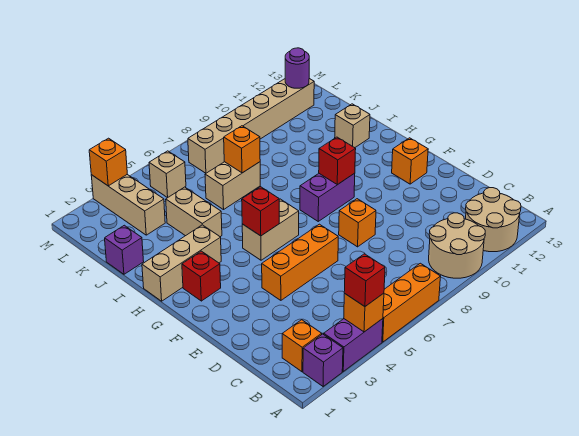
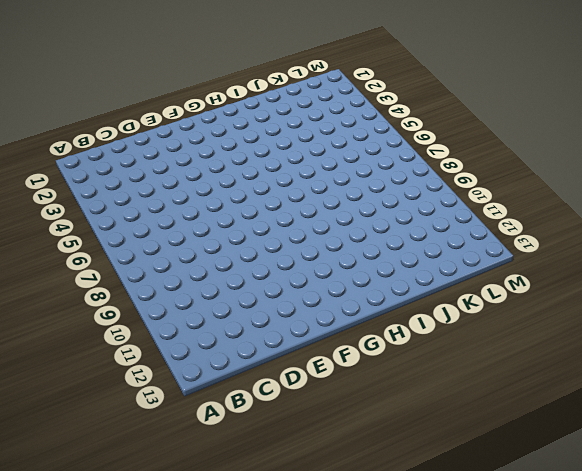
none -> purple brick A2 level 1
none -> purple brick A3:A4 level 1
none -> orange brick A5:A7 level 1

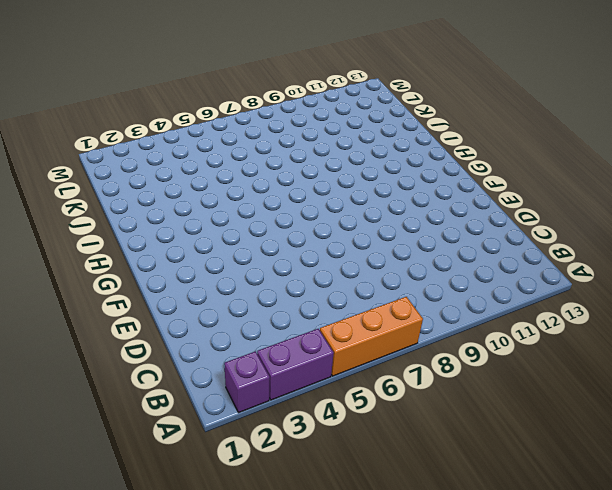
none -> tan round brick A9:B10 level 1
none -> tan round brick A11:B12 level 1
none -> orange brick B2 level 1

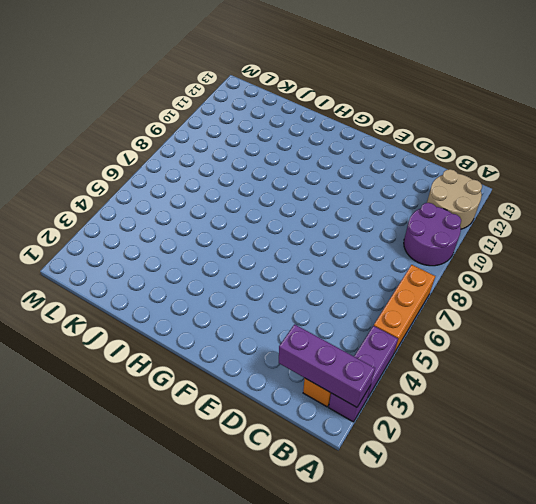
purple brick A2:C2 level 2 -> none
purple round brick A9:B10 level 1 -> tan round brick A9:B10 level 1
none -> orange brick E4:E6 level 1
none -> orange brick E8 level 1
none -> orange brick F12 level 1

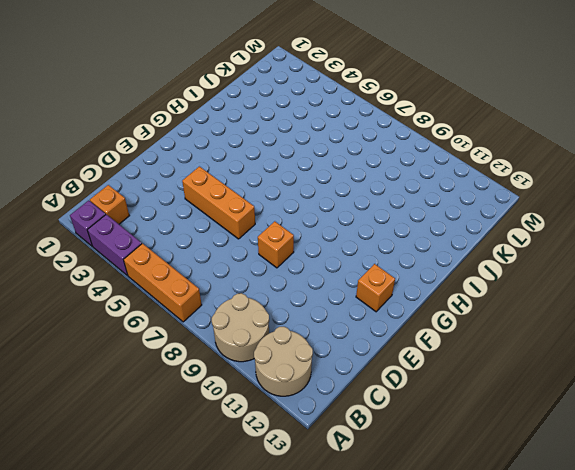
none -> red brick G2 level 1
none -> tan brick G5:G6 level 1
none -> purple brick G8:G9 level 1

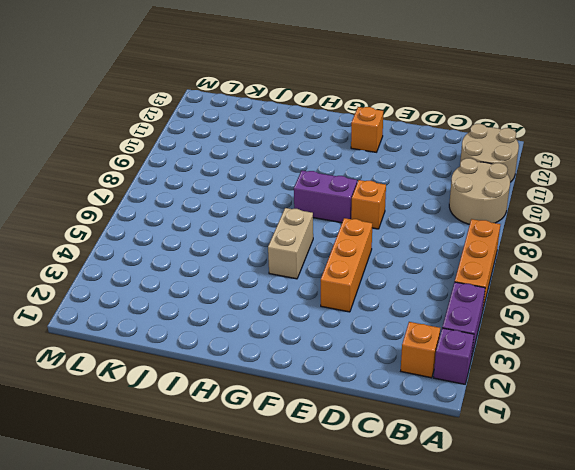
purple brick F8:G8 level 1 -> purple brick G8:G9 level 1
none -> red brick G2 level 1
none -> tan brick H1:H3 level 1
none -> tan brick I4:J4 level 1

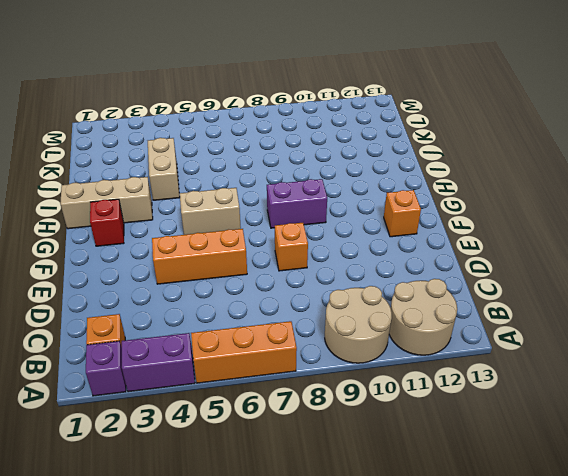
none -> tan brick I12 level 1
none -> purple brick J1 level 1
none -> tan brick J6:J7 level 1

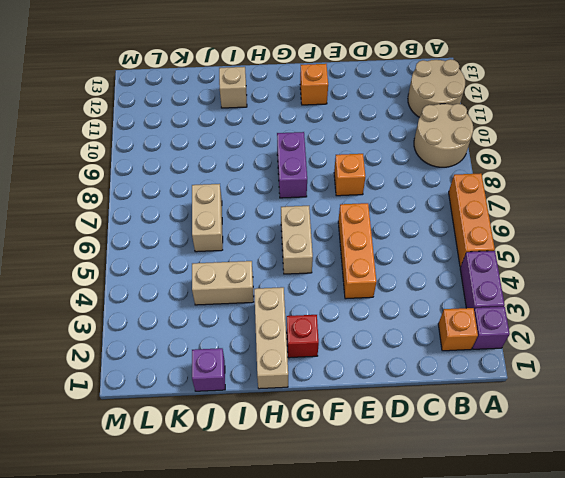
none -> tan brick K3:M3 level 1
none -> tan brick L5 level 1
none -> tan brick L7:L12 level 1

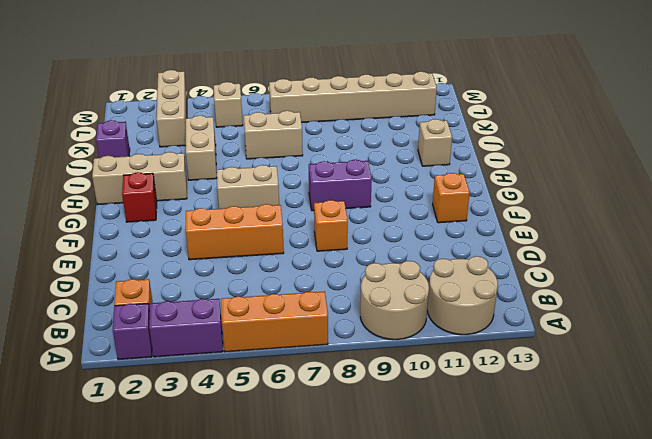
none -> orange brick A4 level 2
none -> red brick G5 level 2
none -> red brick G9 level 2

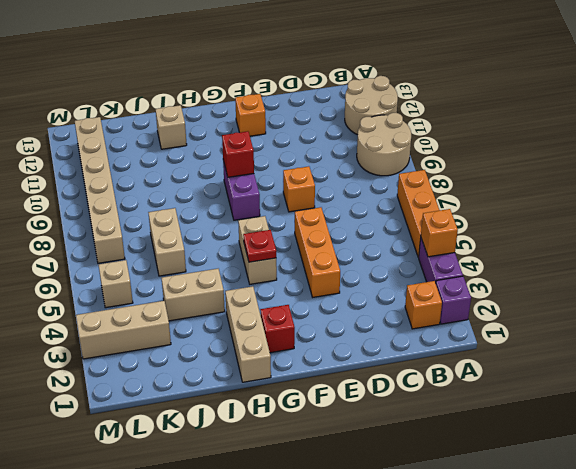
red plate G5 level 2 -> red brick G5 level 2
none -> purple brick J1 level 1
none -> orange brick J7 level 2
none -> purple round brick L12 level 2

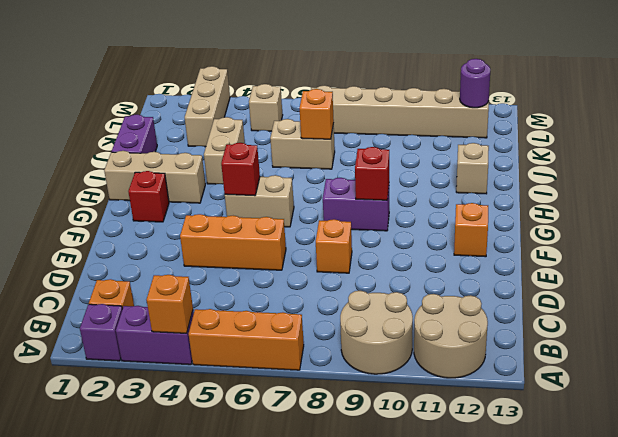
purple brick I1:J1 level 1 -> purple brick J1 level 1
none -> orange brick M3 level 2
none -> red brick A4 level 3

